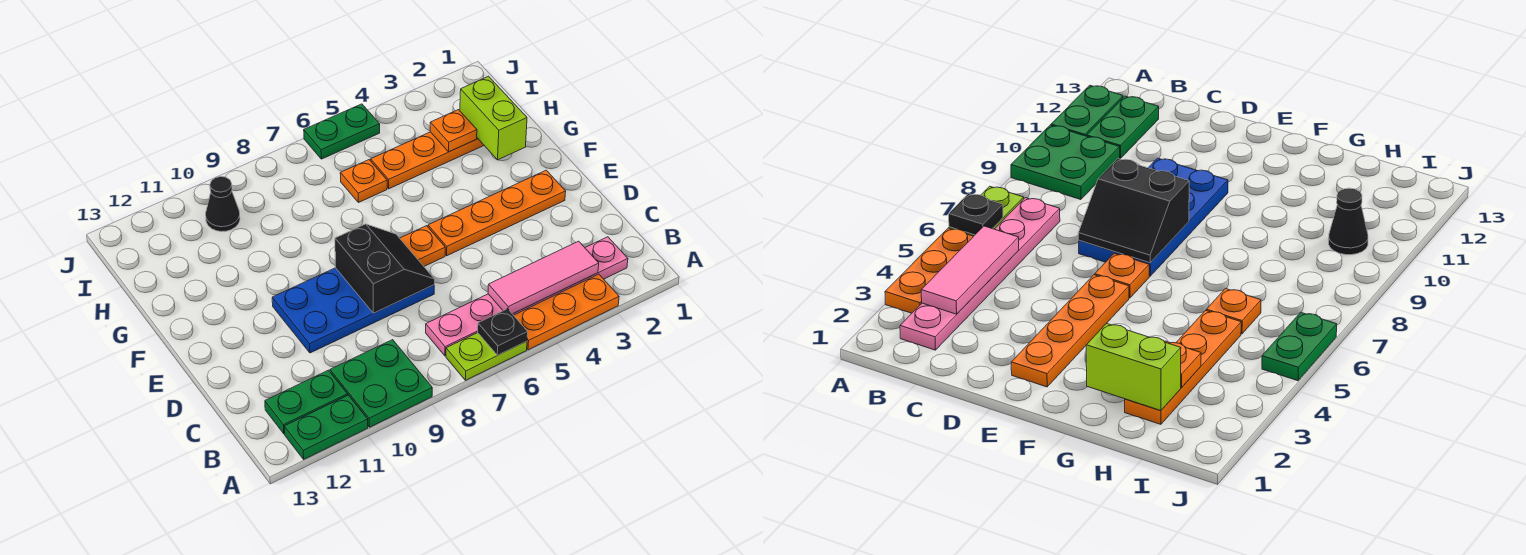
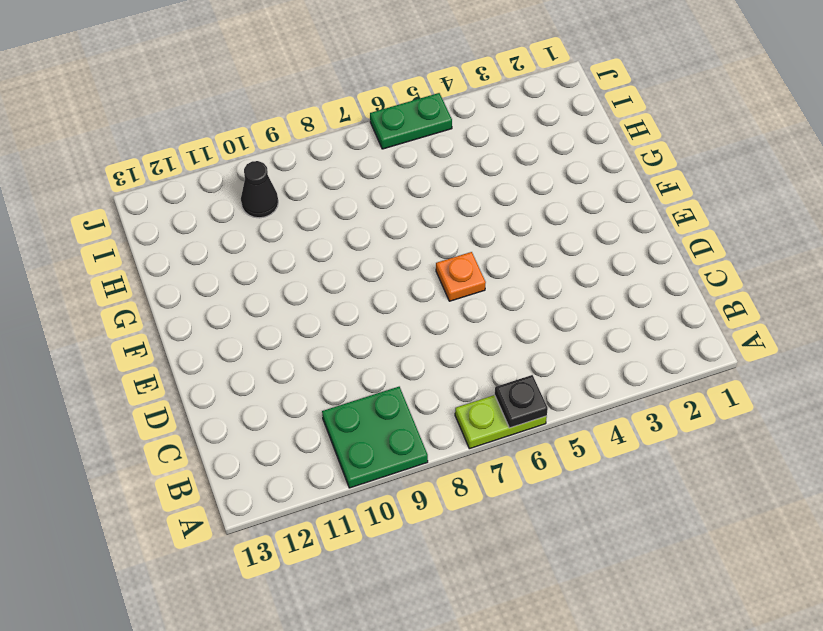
none -> orange plate A3:A5 level 1
none -> green plate A11:A12 level 1
none -> pink plate B2:B7 level 1

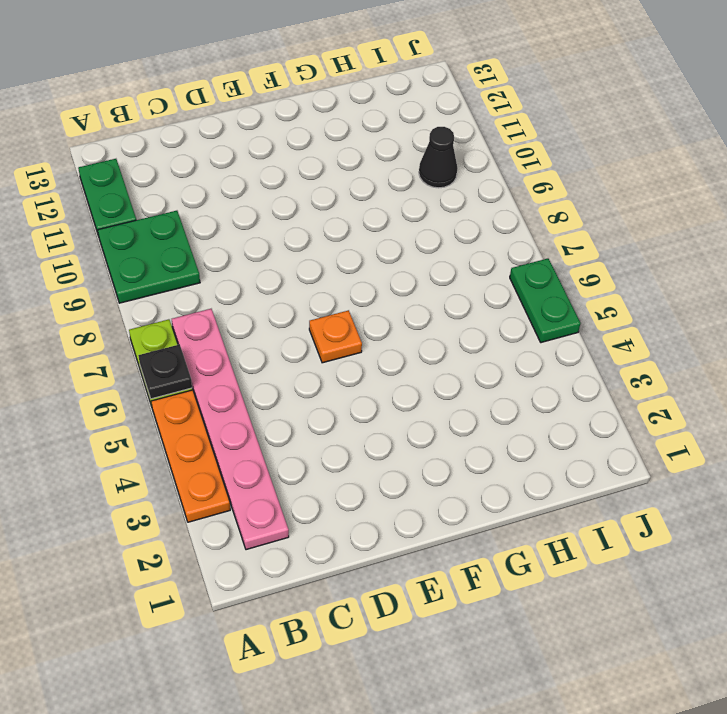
none -> green plate B11:B12 level 1
none -> blue plate D7:E10 level 1
none -> orange plate E2:E5 level 1

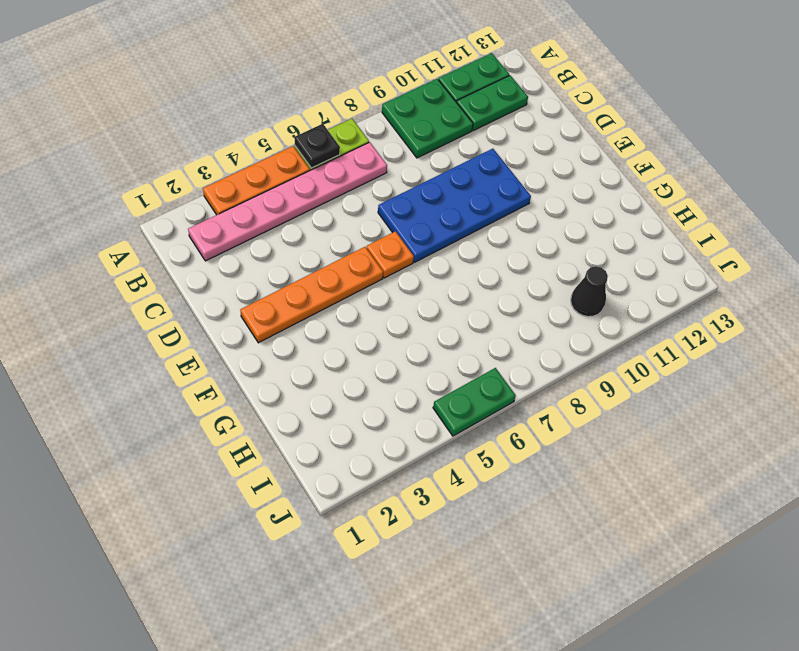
none -> orange plate H2:H5 level 1
none -> orange plate H6 level 1
none -> pink tile B3:B5 level 2

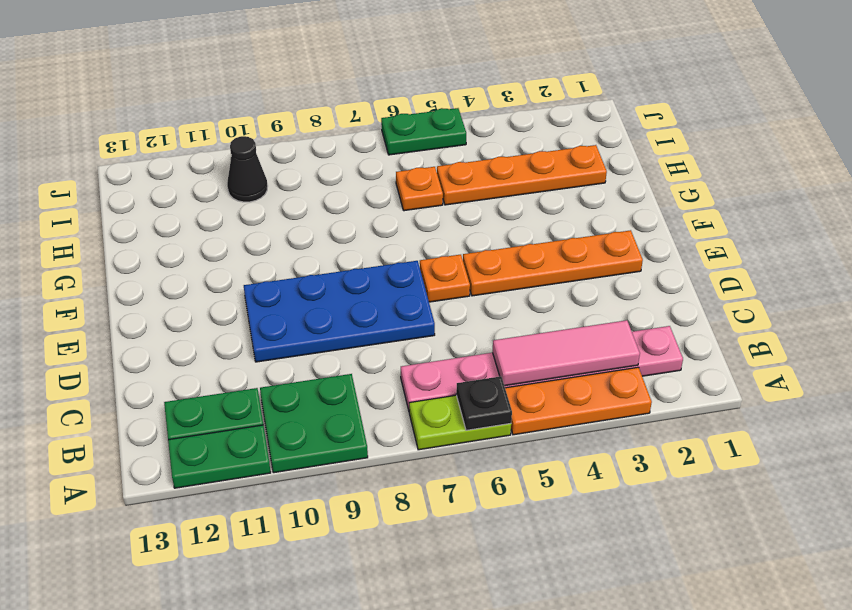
none -> black slope D7:E8 level 2 top 8
none -> lime brick G2:H2 level 2
none -> orange plate H3 level 2

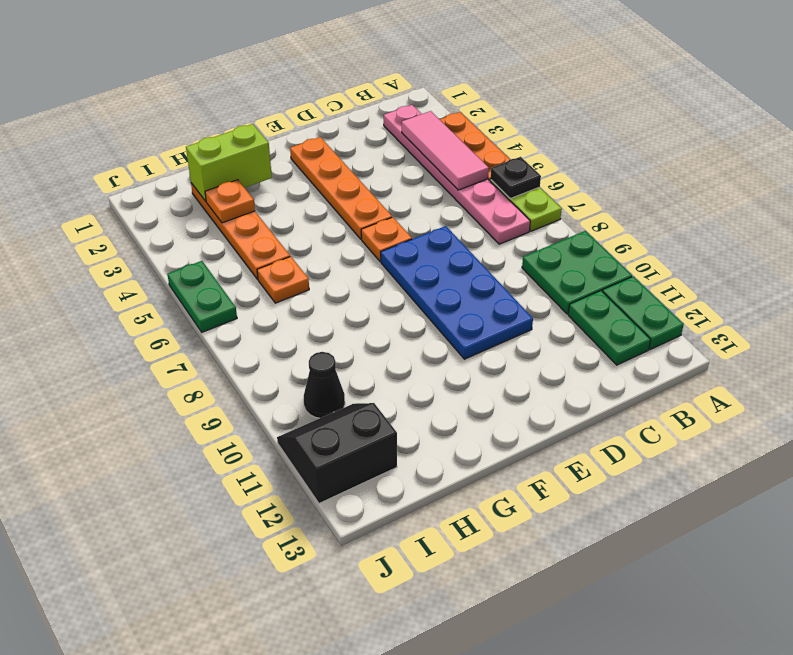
black slope I11:J12 level 1 top 12 -> black slope D7:E8 level 2 top 8

